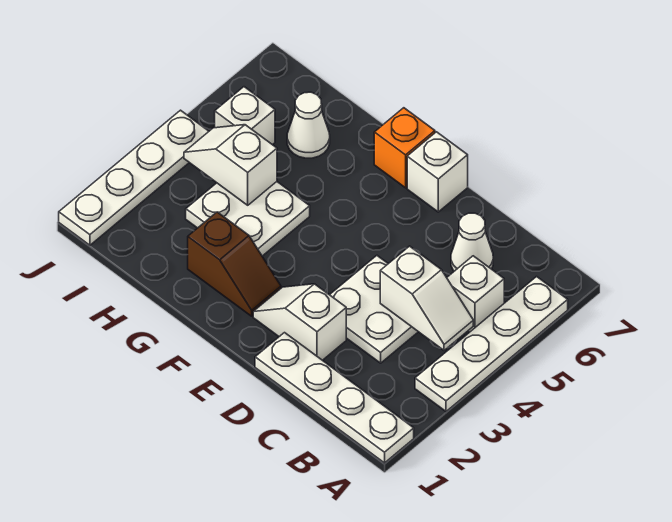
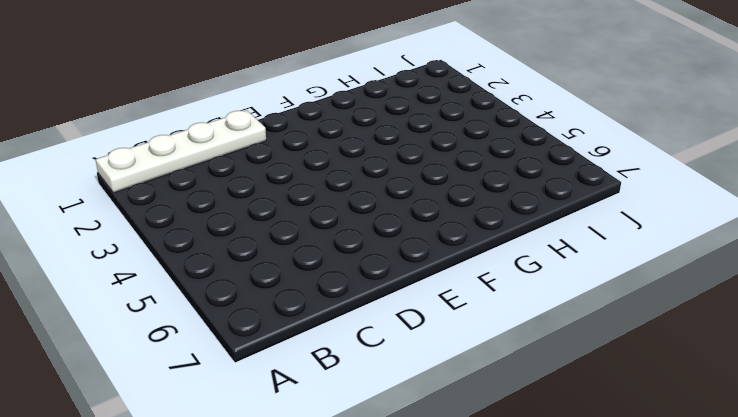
none -> white plate A3:A6 level 1
none -> white brick B5 level 1
none -> white plate C3:D4 level 1

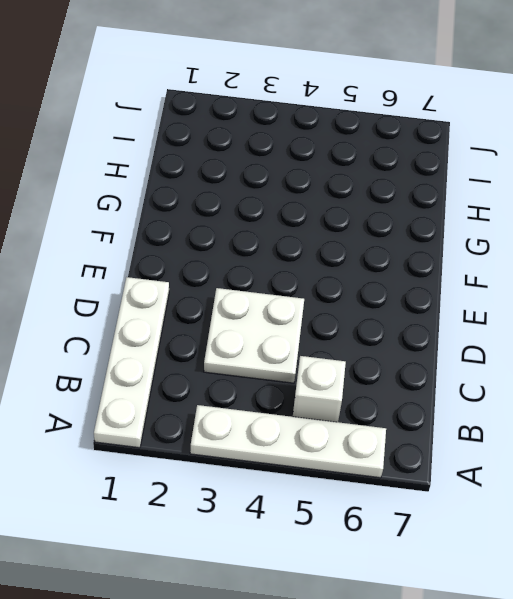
none -> white cone C6 level 1
none -> white slope D2:E2 level 1 top D
none -> white brick E7 level 1

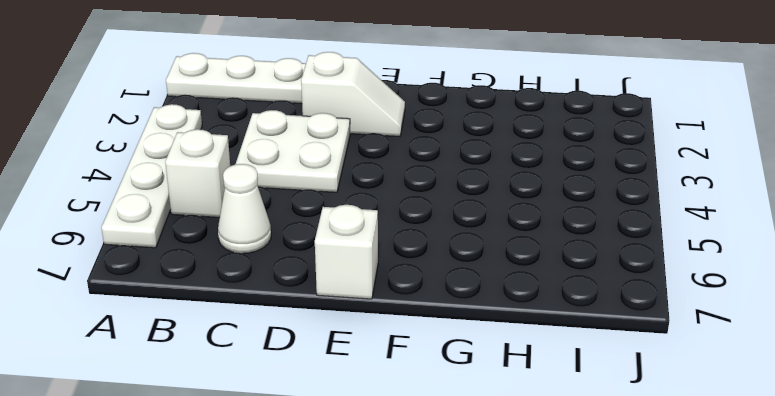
none -> brown slope F2:G2 level 1 top G
none -> orange brick F7 level 1
none -> white plate G3:H4 level 1

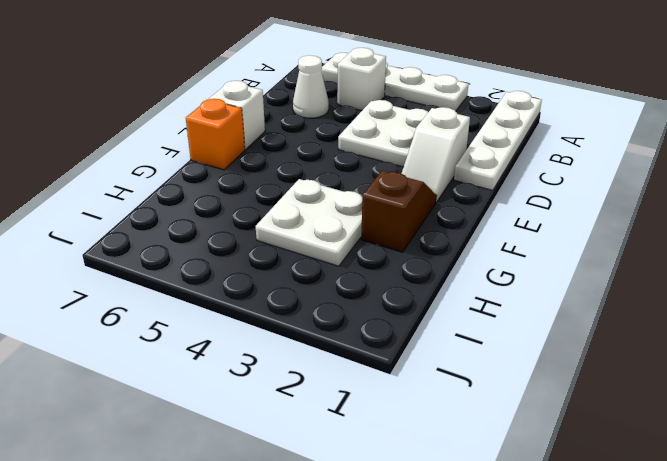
none -> white cone H6 level 1
none -> white brick I5 level 1
none -> white plate J1:J4 level 1

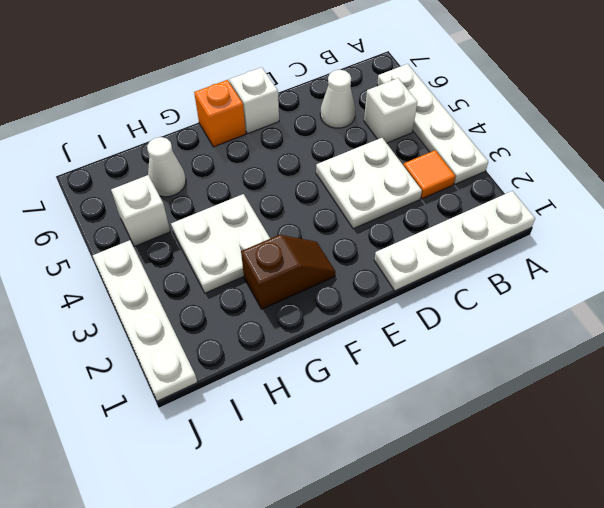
orange tile B3 level 1 -> none
none -> white slope D2:E2 level 1 top D
none -> white slope B4:C4 level 2 top C
none -> white slope H4:I4 level 2 top H

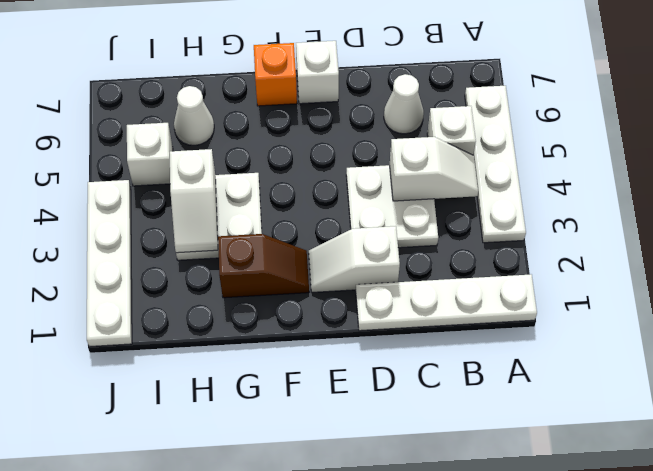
white slope H3:H4 level 2 top 4 -> white slope H4:I4 level 2 top H

